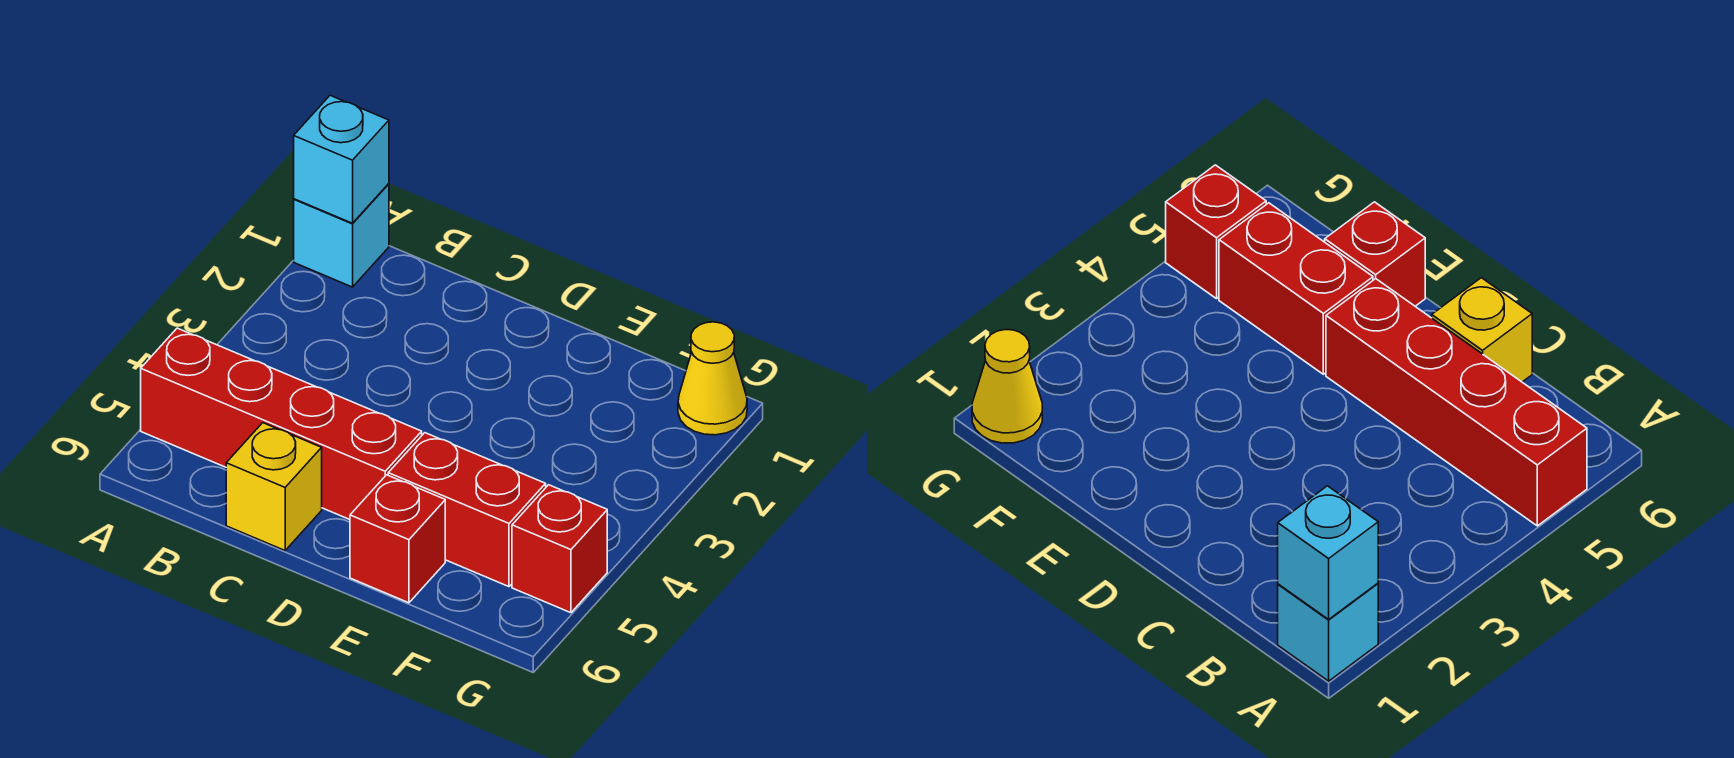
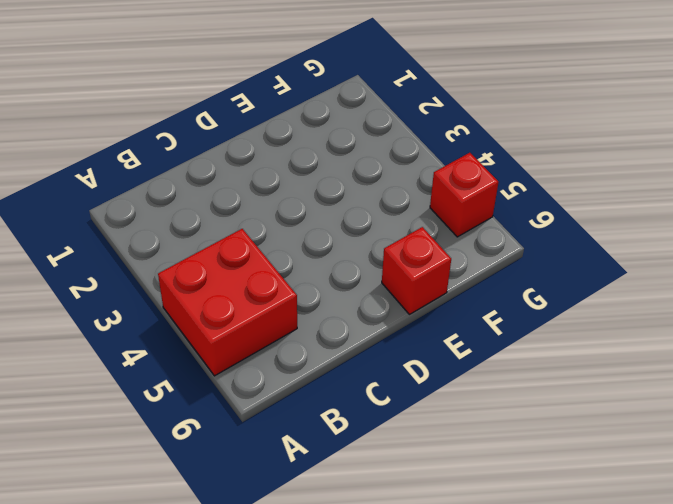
red brick A4:B5 level 1 -> red brick A5:D5 level 1
none -> cyan brick A1 level 1
none -> yellow brick C6 level 1

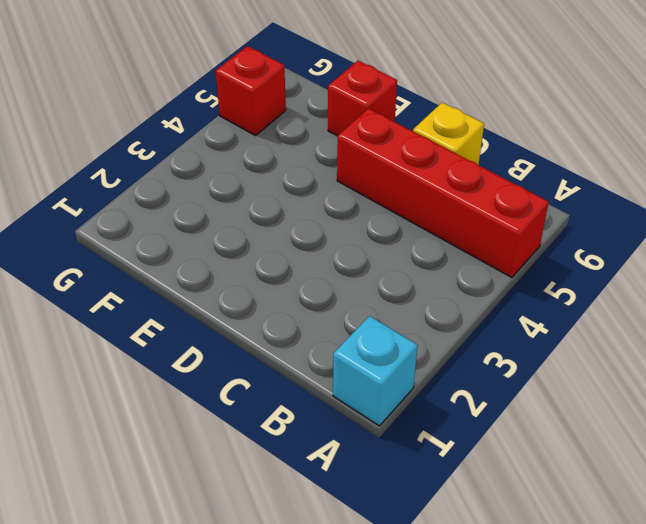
none -> red brick E5:F5 level 1
none -> yellow cone G1 level 1

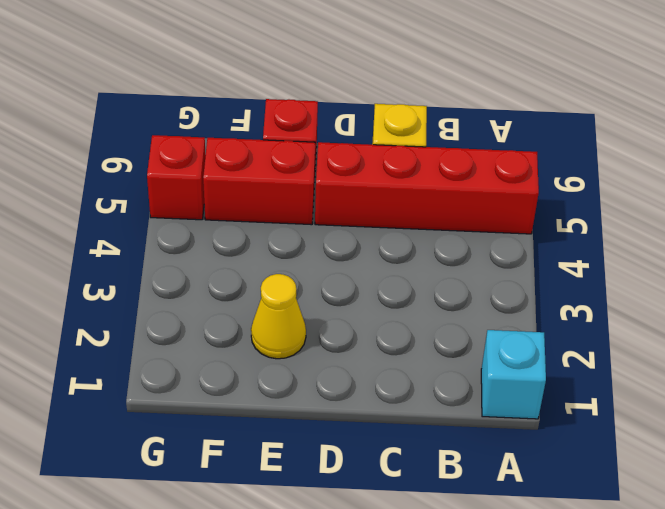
yellow cone E2 level 1 -> yellow cone G1 level 1
none -> cyan brick A1 level 2

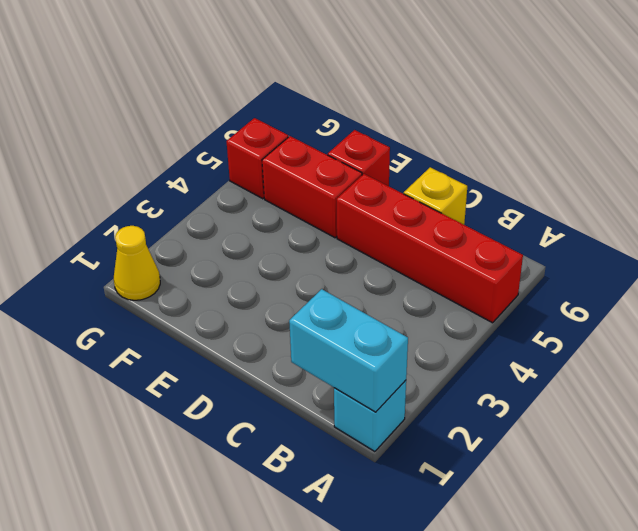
cyan brick A1:B1 level 2 -> cyan brick A1 level 2

